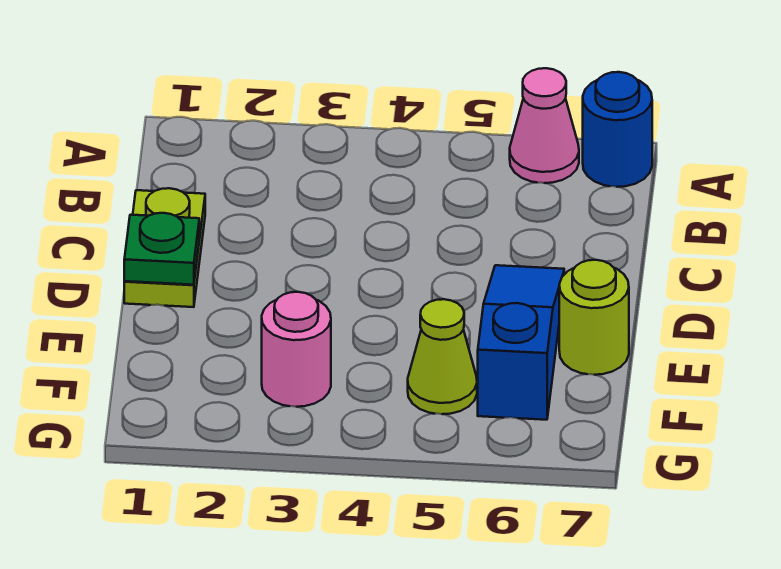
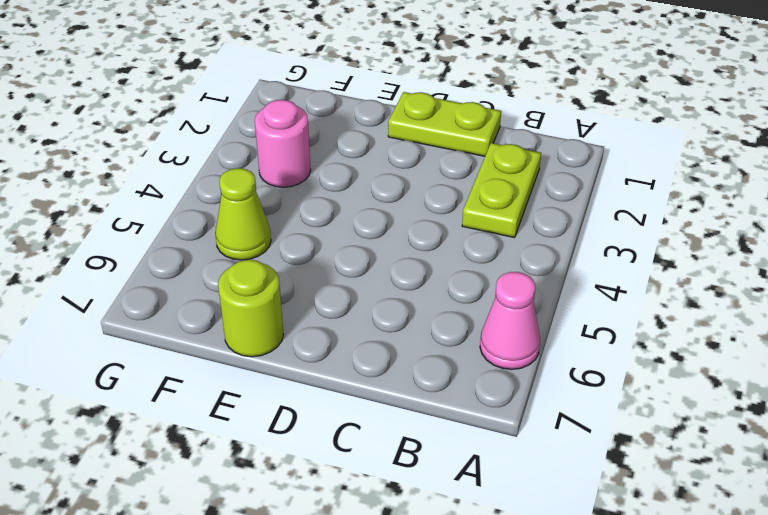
lime plate B2:B3 level 1 -> none
none -> blue round brick A7 level 1
none -> blue slope D6:F6 level 1 top F

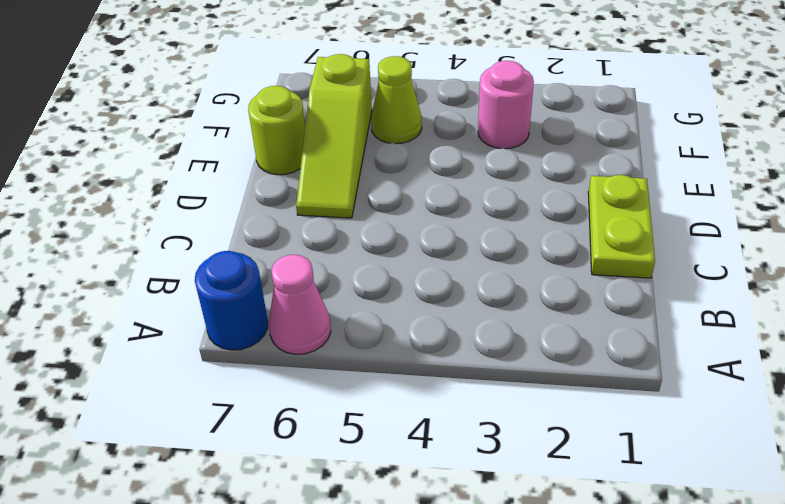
lime slope D6:F6 level 1 top F -> blue slope D6:F6 level 1 top F
none -> green plate D1 level 2

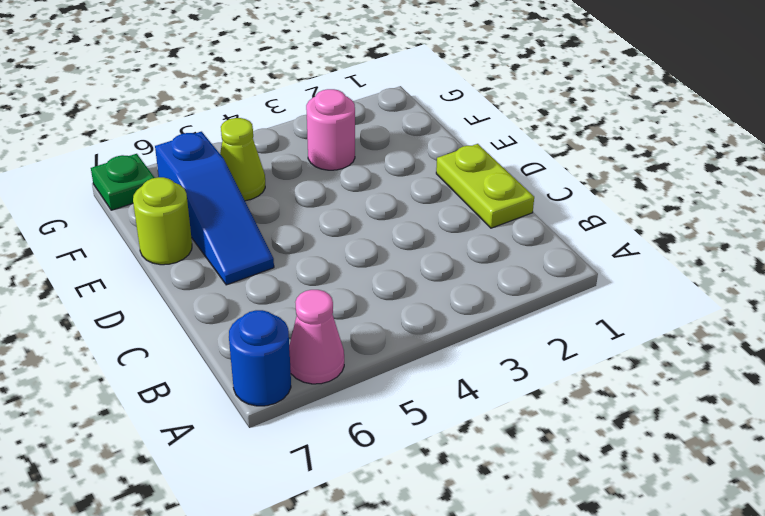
green plate G7 level 1 -> green plate D1 level 2

